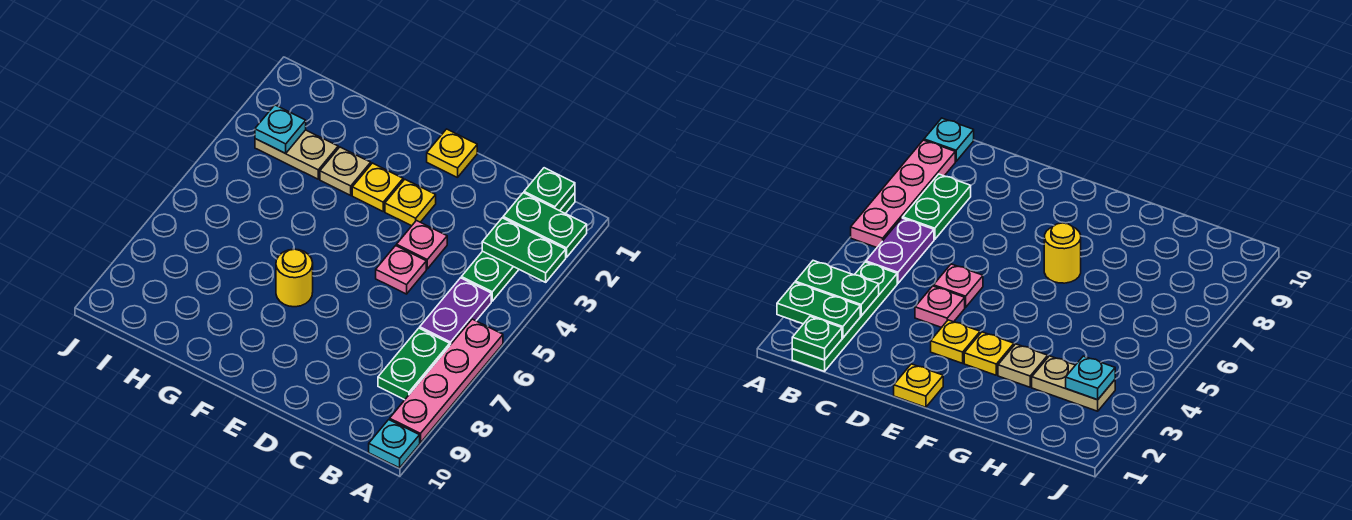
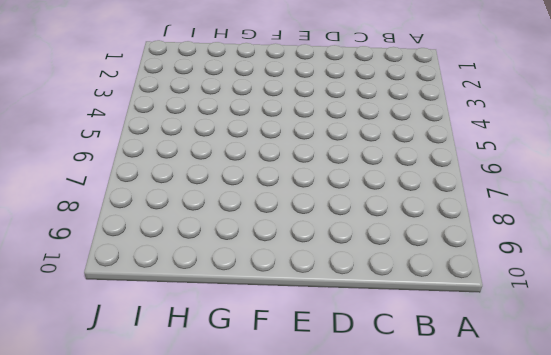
none -> pink plate A6:A9 level 1
none -> cyan plate A10 level 1
none -> green plate B1:B4 level 1

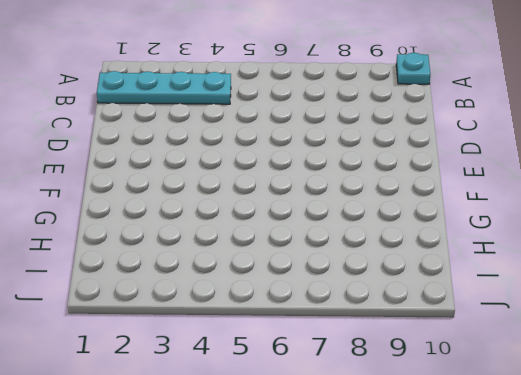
cyan plate B1:B4 level 1 -> green plate B1:B4 level 1
none -> pink plate A6:A9 level 1
none -> purple plate B5:B6 level 1
none -> green plate B7:B8 level 1

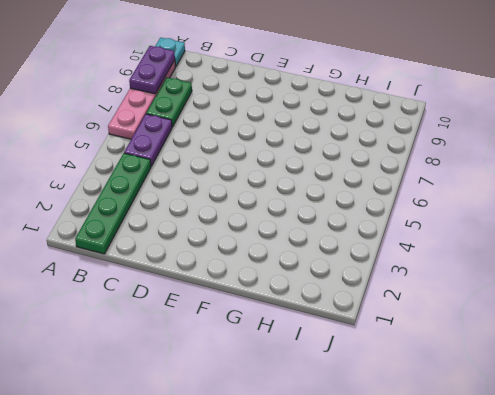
purple plate A8:A9 level 2 -> none
none -> pink plate D4 level 1
none -> pink plate D5 level 1
none -> yellow plate E1 level 1

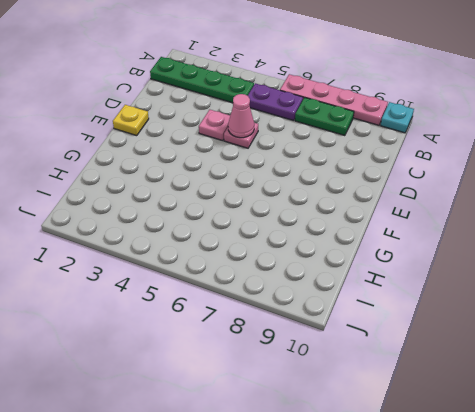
pink cone D5 level 2 -> none
none -> yellow plate E3 level 1
none -> yellow plate F3 level 1
none -> yellow round brick F7 level 1

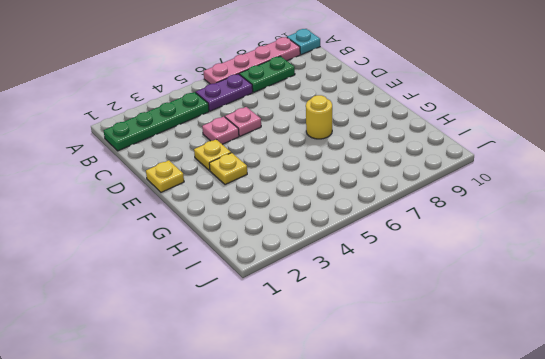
none -> tan plate G3 level 1
none -> tan plate H3:I3 level 1
none -> green plate A2:B2 level 2

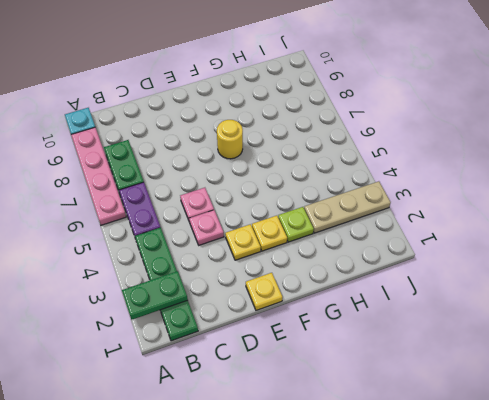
lime plate G3 level 1 -> tan plate G3 level 1
tan plate H3:J3 level 1 -> tan plate H3:I3 level 1
none -> green plate A3:B3 level 2
none -> green plate B1 level 2
none -> cyan plate I3 level 2

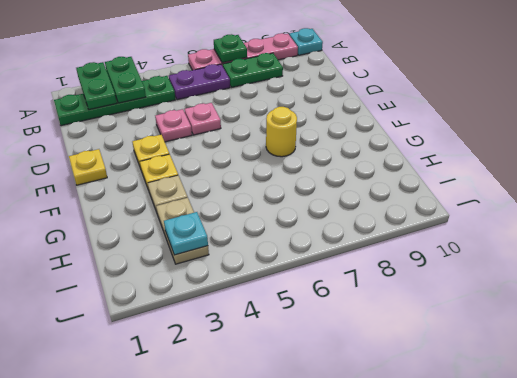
green plate A7 level 2 -> green plate B1 level 2

